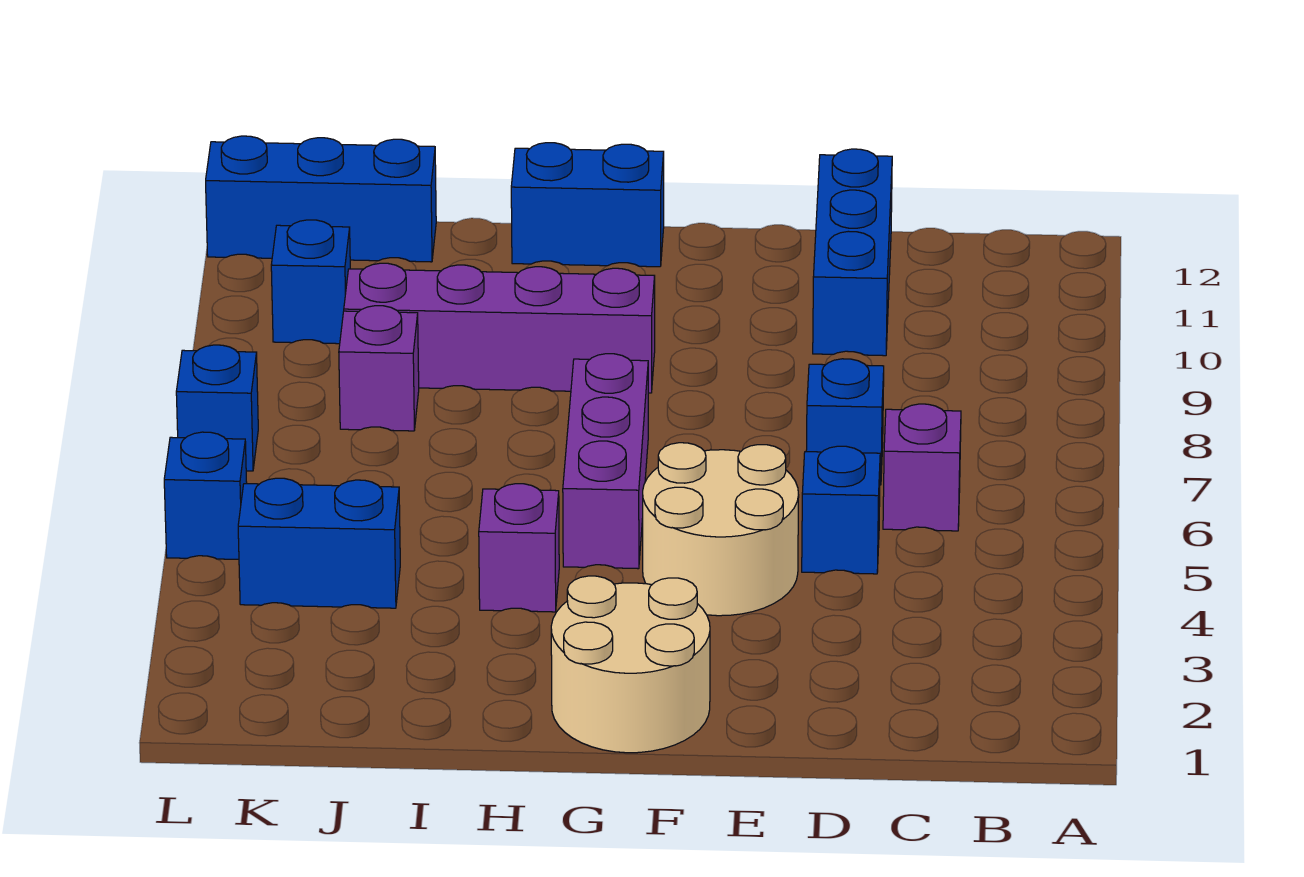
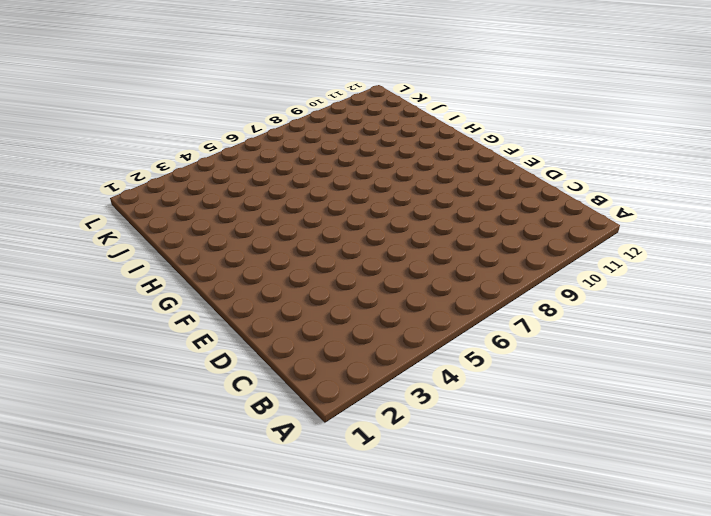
none -> purple brick C6 level 1
none -> blue brick D5 level 1
none -> blue brick D7 level 1

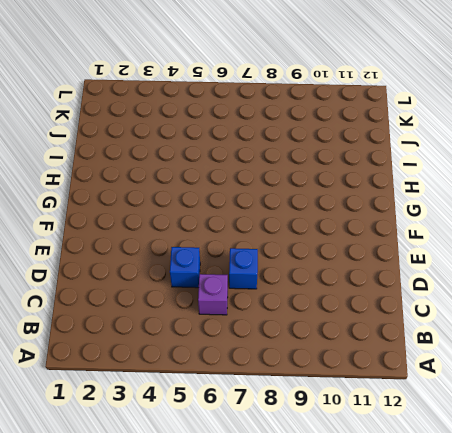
none -> blue brick D10:D12 level 1
none -> tan round brick E4:F5 level 1
none -> tan round brick F1:G2 level 1

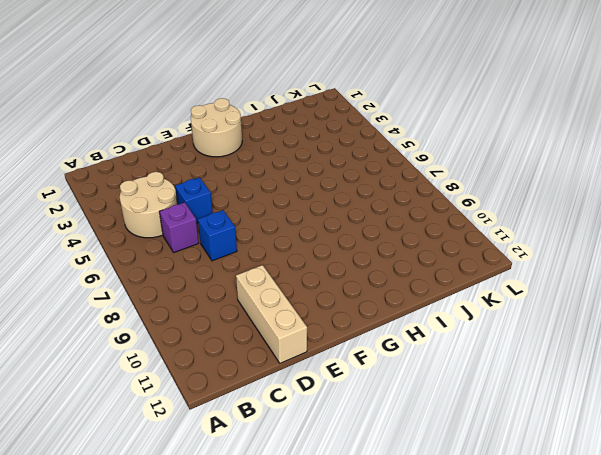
tan round brick B4:C5 level 1 -> tan round brick E4:F5 level 1
tan brick D10:D12 level 1 -> blue brick D10:D12 level 1
none -> purple brick G5:G7 level 1
none -> purple brick G9:J9 level 1
none -> blue brick G12:H12 level 1

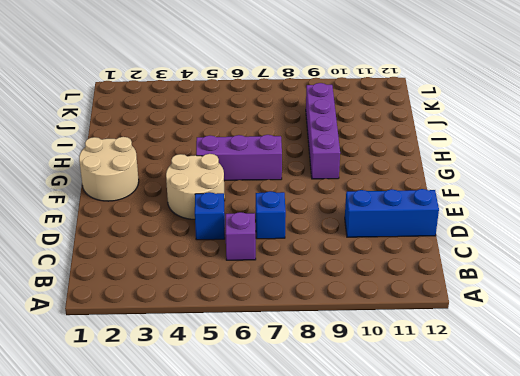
none -> blue brick G12:H12 level 1
none -> purple brick H4 level 1
none -> blue brick J4:K4 level 1

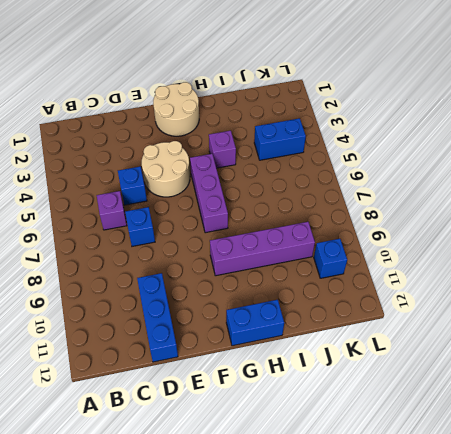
none -> purple brick J8 level 1
none -> blue brick J12:L12 level 1
none -> blue brick L5 level 1

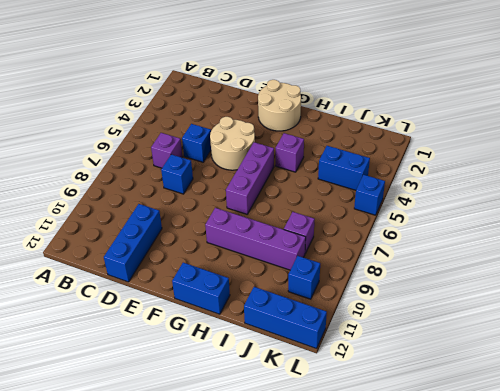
none -> blue brick L7 level 1

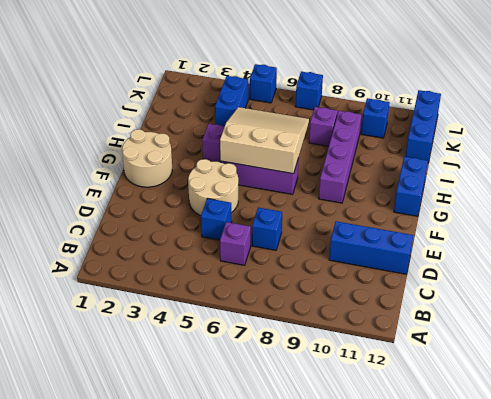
tan slope G5:I7 level 2 top G -> none

